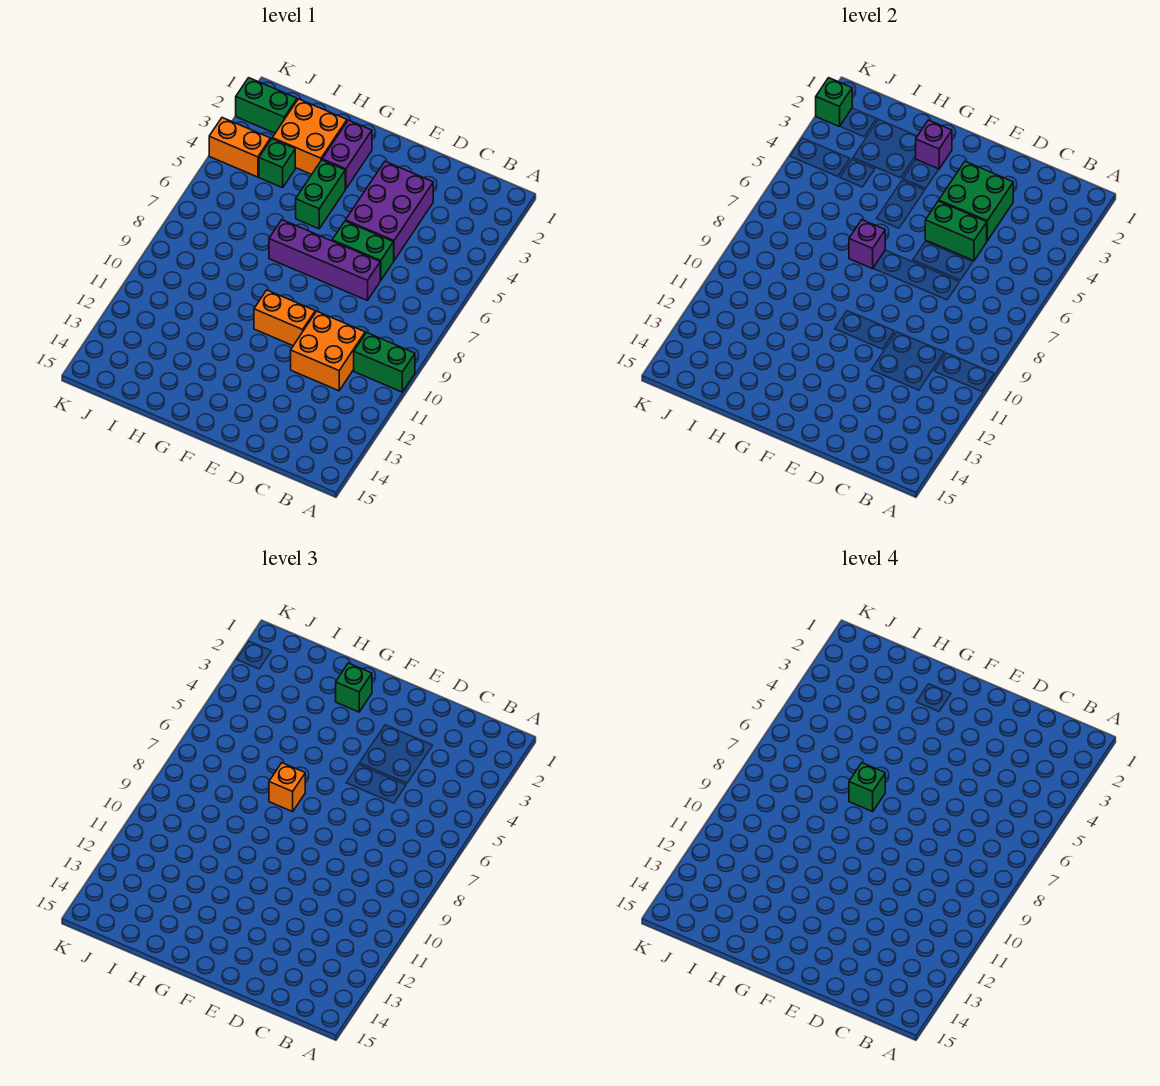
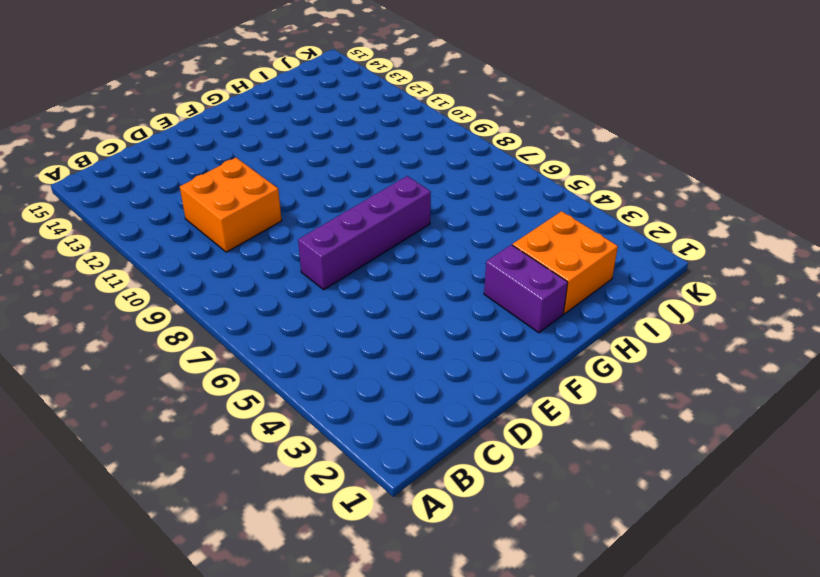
none -> green brick A10:B10 level 1
none -> purple brick D3:E5 level 1
none -> green brick D6:E6 level 1

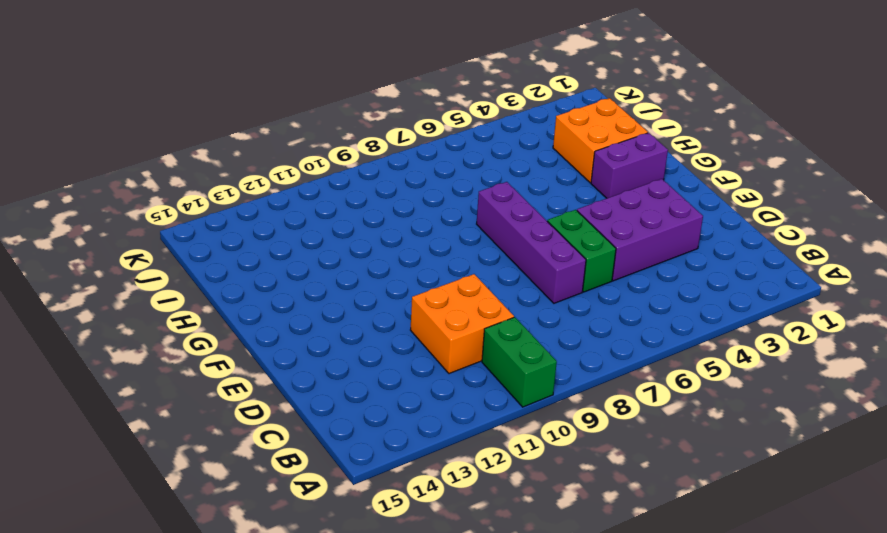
none -> orange brick E10:F10 level 1
none -> green brick G4:G5 level 1
none -> green brick I4 level 1

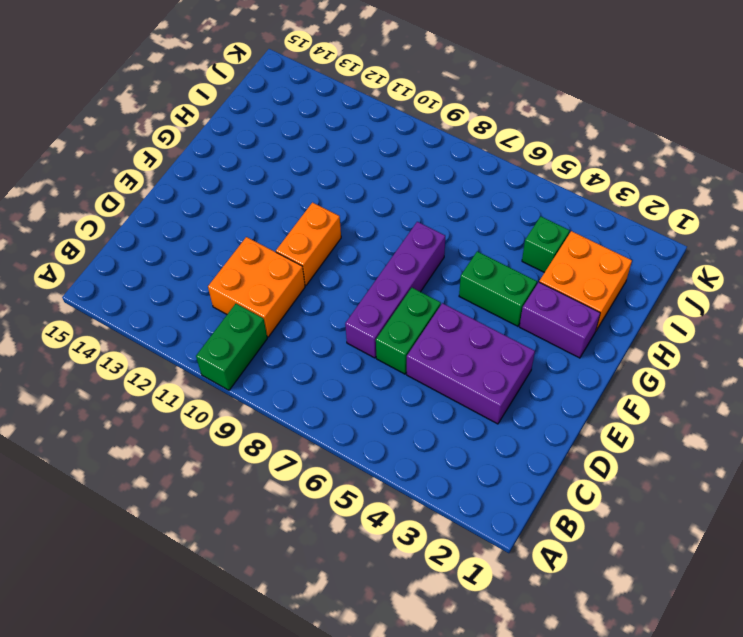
none -> green brick J2:K2 level 1
none -> orange brick J4:K4 level 1
none -> green brick D3:E4 level 2

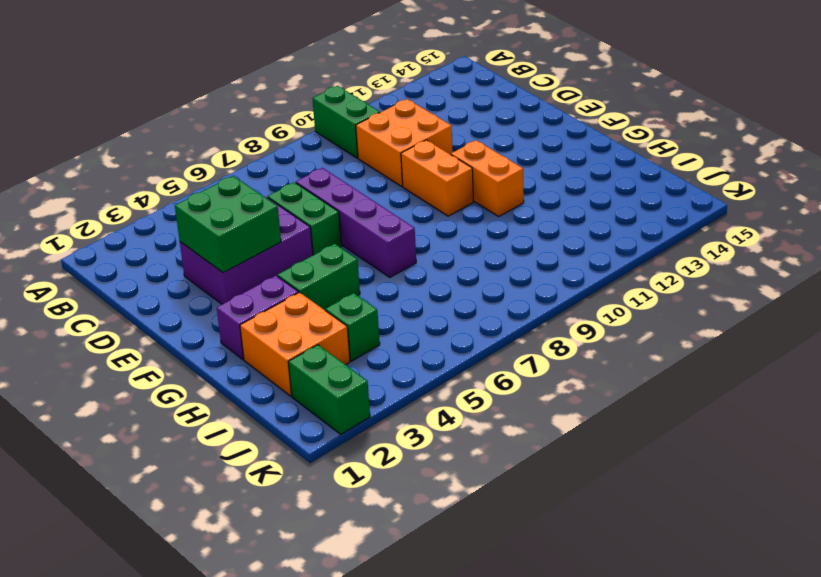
orange brick F11:G11 level 1 -> orange brick J4:K4 level 1
none -> green brick D5:E5 level 2
none -> purple brick G2 level 2
none -> purple brick G7 level 2

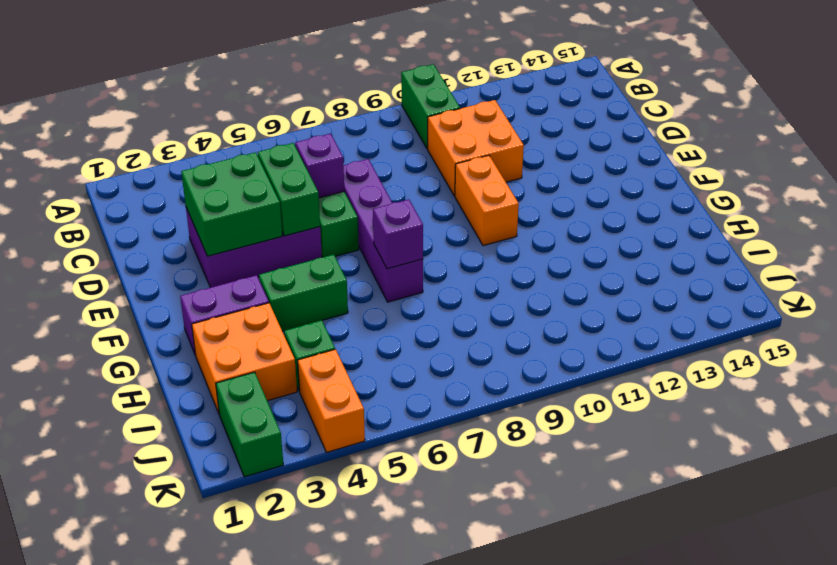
purple brick D6 level 2 -> purple brick G2 level 2
none -> green brick K2 level 2
none -> green brick G2 level 3
none -> orange brick G7 level 3

